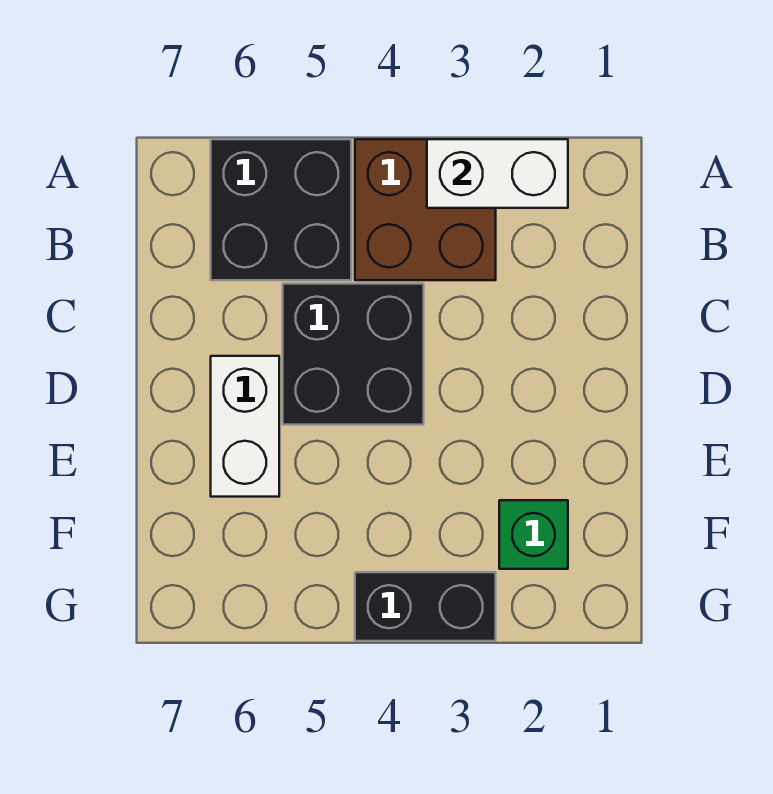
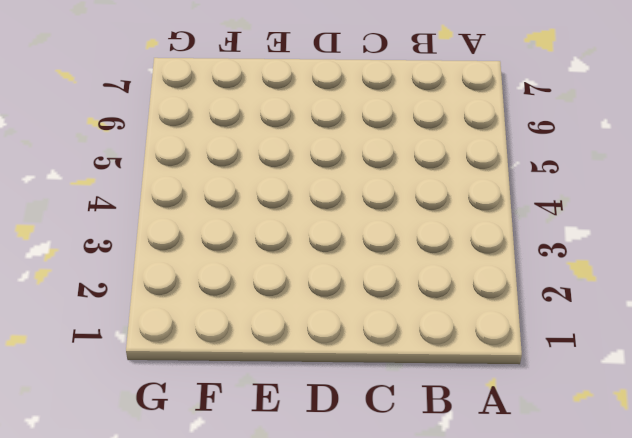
none -> brown brick A3:B4 level 1
none -> black brick A5:B6 level 1

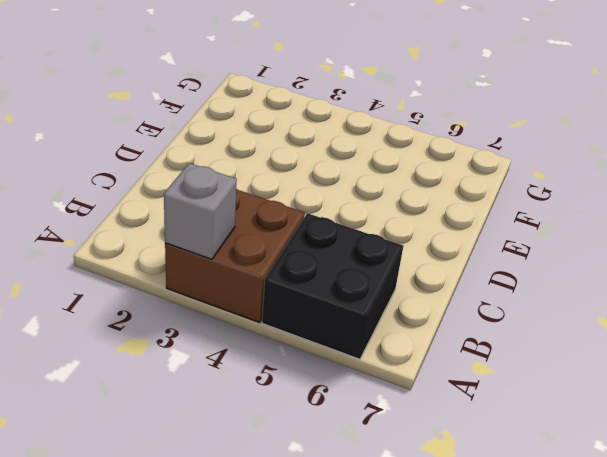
grey brick A3 level 2 -> white brick A2:A3 level 2
none -> black brick C4:D5 level 1
none -> white brick D6:E6 level 1

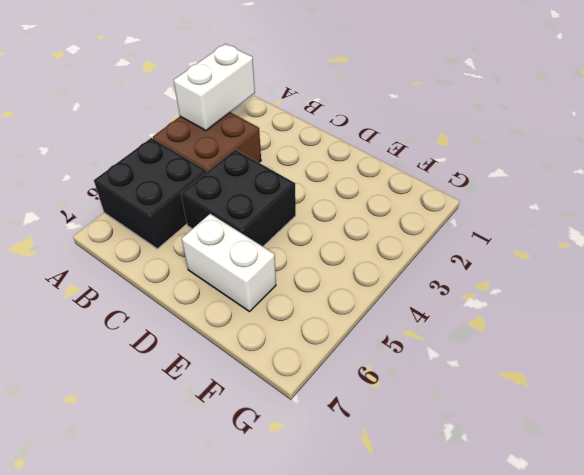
none -> green brick F2 level 1
none -> black brick G3:G4 level 1

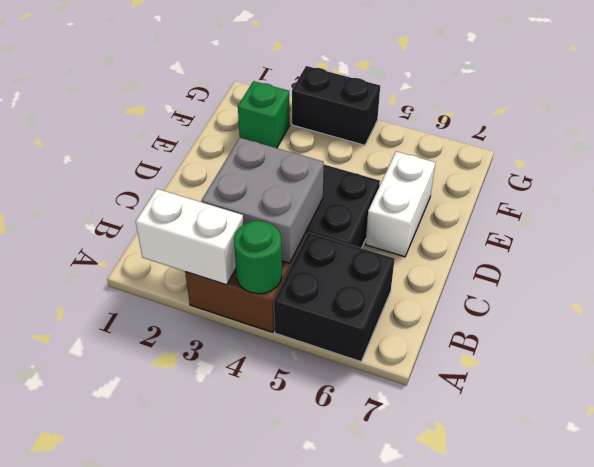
green round brick A4 level 2 -> none
grey brick B3:C4 level 2 -> none

